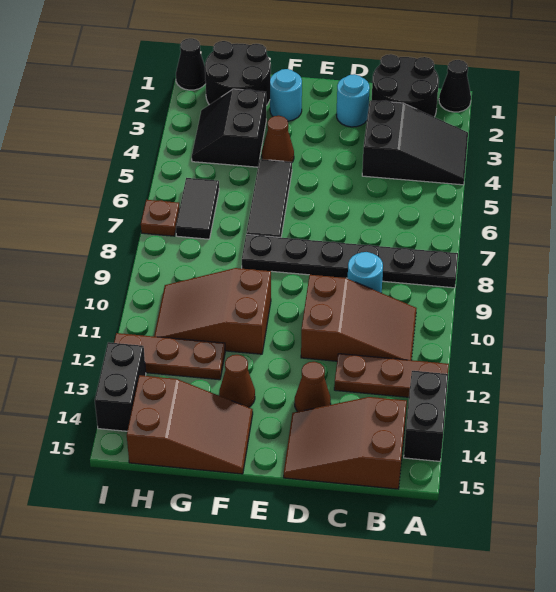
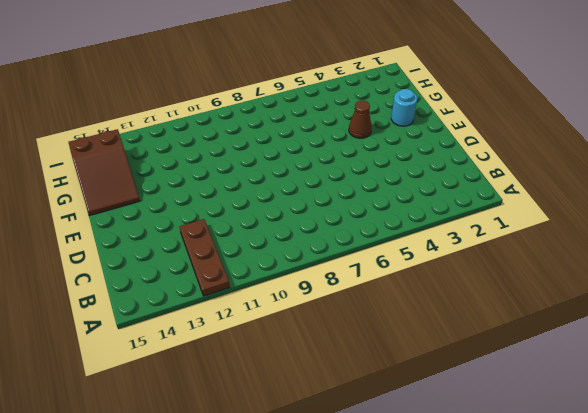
none -> black cone A1 level 1
none -> black slope A3:C4 level 1 top C
none -> black plate A8:F8 level 1

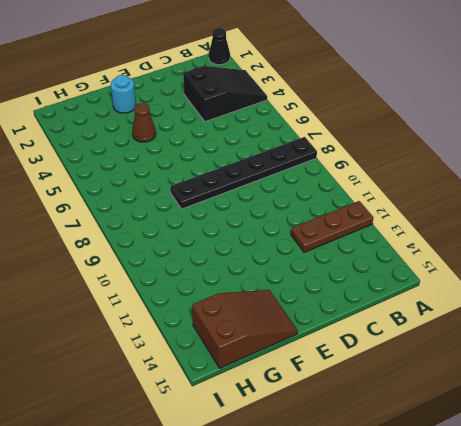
none -> black brick A13:A14 level 1
none -> black round brick B1:C2 level 1
none -> brown slope B10:D11 level 1 top D

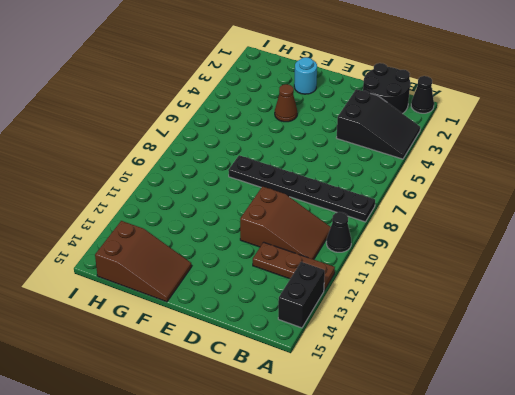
black cone A10 level 1 -> black cone I1 level 1
none -> brown slope B14:D15 level 1 top B
none -> cyan round brick C9 level 1
none -> cyan round brick D2 level 1

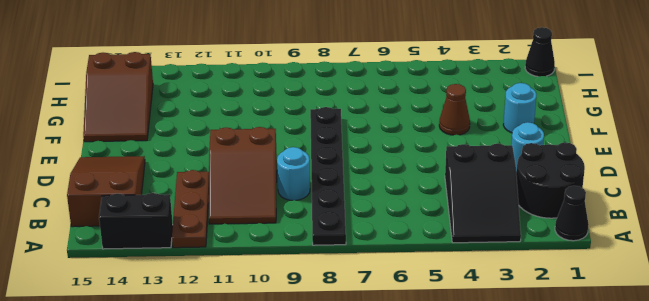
none -> brown cone D13 level 1
none -> black tile F5:F7 level 1
none -> brown slope F10:H11 level 1 top F

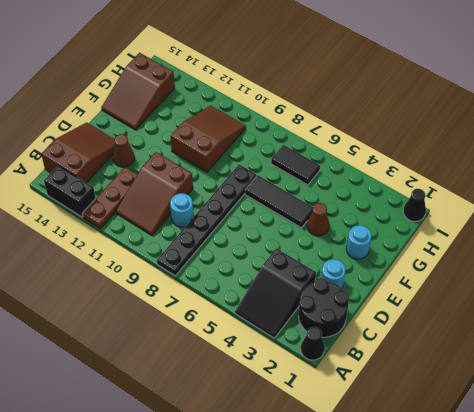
none -> brown cone F13 level 1
none -> black round brick G1:H2 level 1
none -> black slope G3:H4 level 1 top G

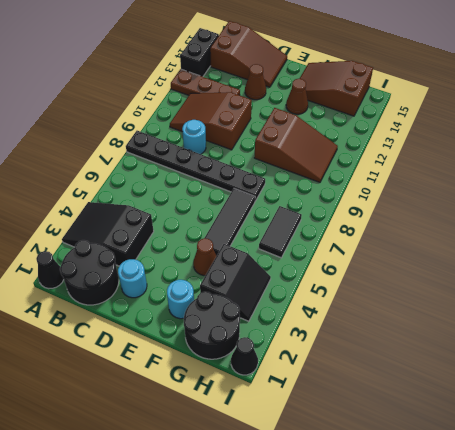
none -> brown plate G12:I12 level 1
none -> brown plate I7 level 1
none -> black brick I13:I14 level 1

